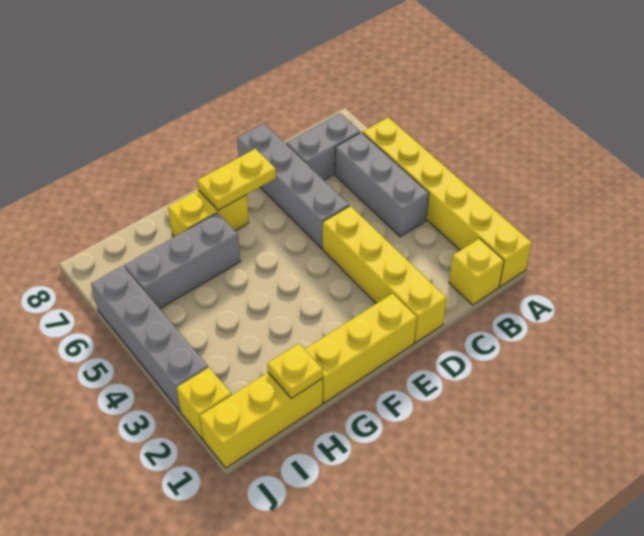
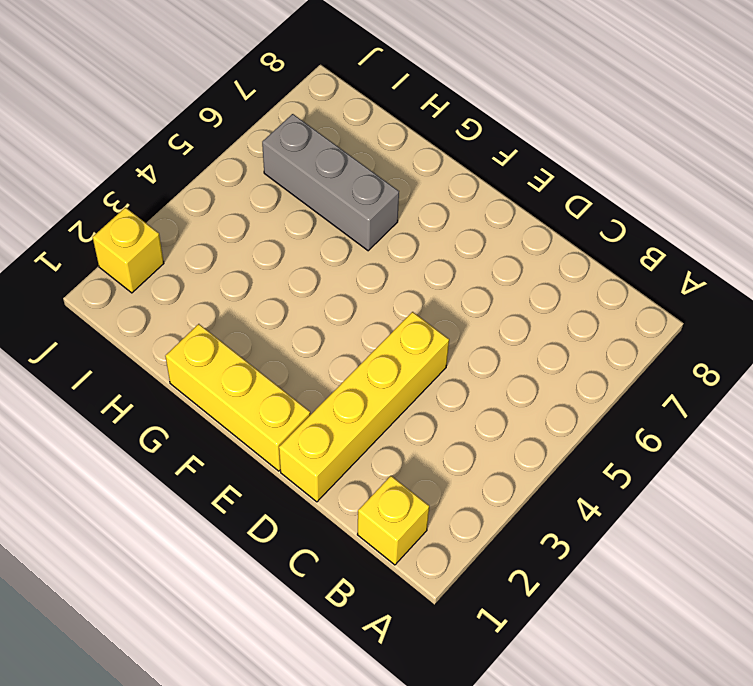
none -> yellow brick A1:A6 level 1
none -> grey brick B4:B6 level 1
none -> grey brick B7:C7 level 1

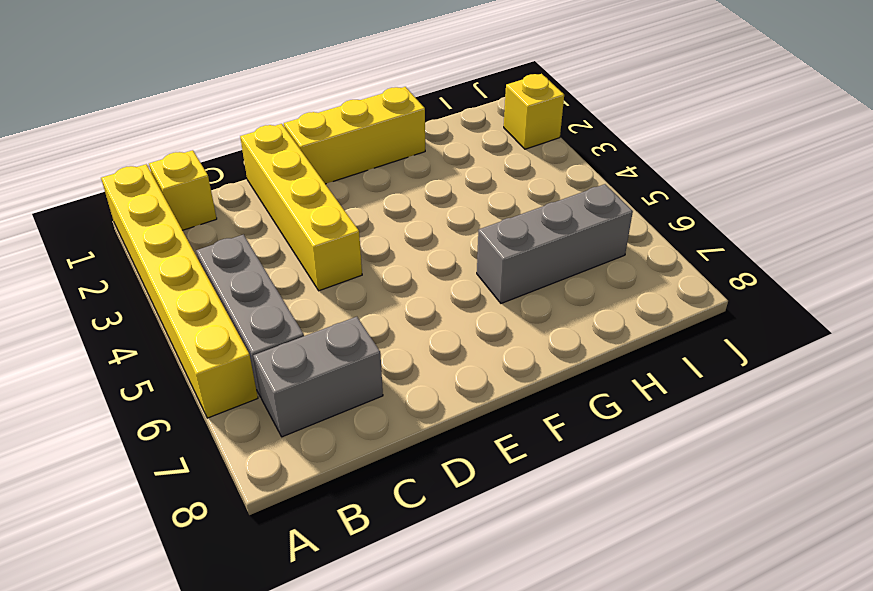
none -> grey brick D5:D8 level 1
none -> yellow brick F7:G7 level 1
none -> yellow brick H1:J1 level 1

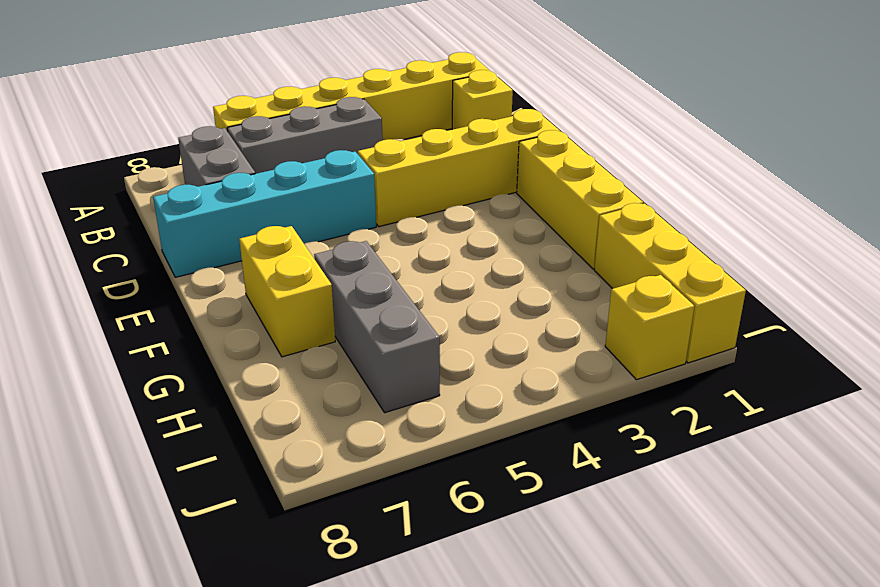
cyan brick D5:D8 level 1 -> grey brick D5:D8 level 1
none -> grey brick J3:J6 level 1
none -> yellow plate E7:F7 level 2
none -> yellow plate H1 level 2

